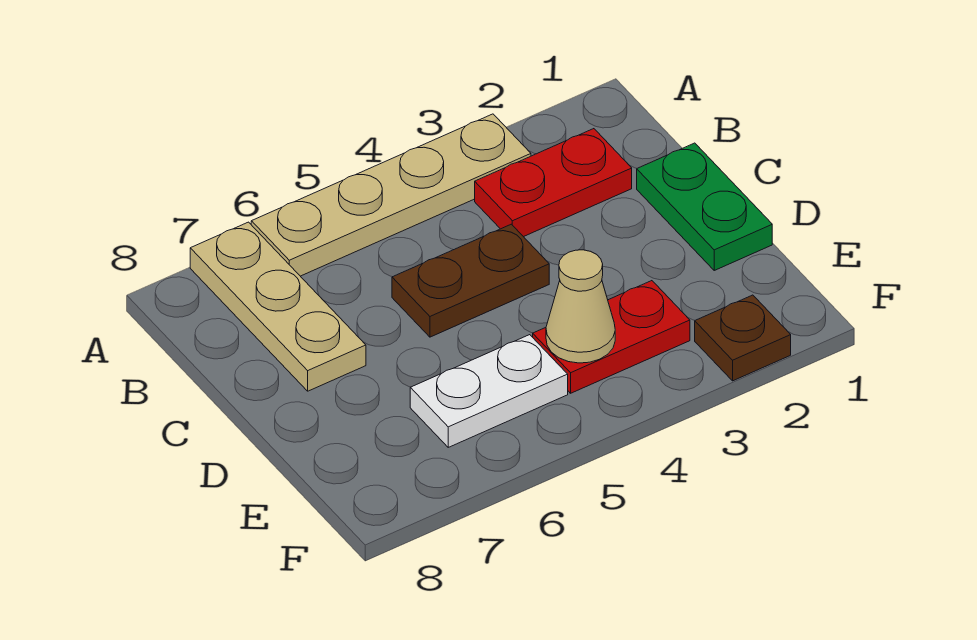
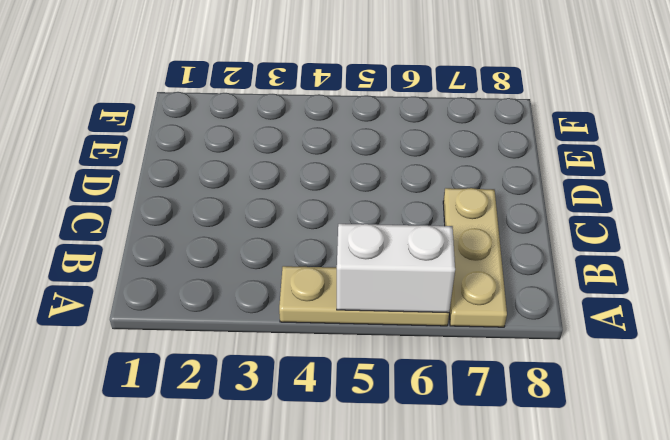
tan plate A4:A6 level 1 -> tan plate A3:A6 level 1
white brick A5:A6 level 2 -> none
none -> red plate B2:B3 level 1
none -> green plate C1:D1 level 1

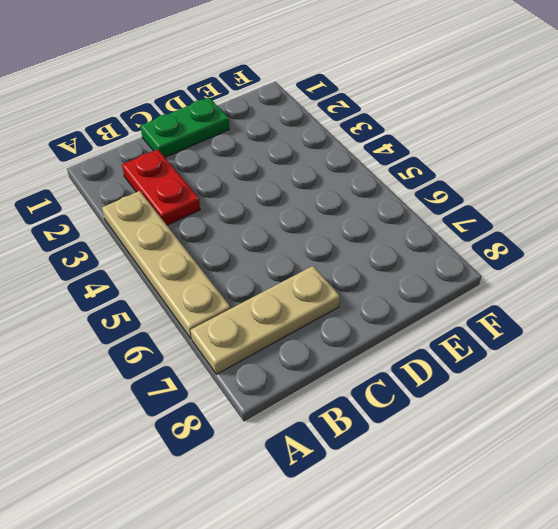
none -> brown plate C4:C5 level 1
none -> red plate E3:E4 level 1

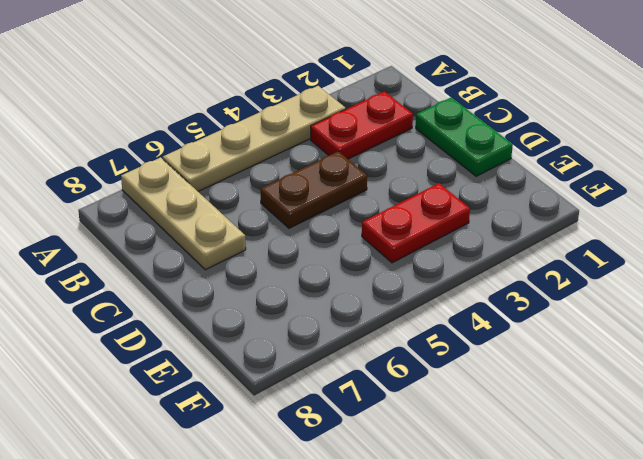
none -> white plate E5:E6 level 1
none -> brown plate F2 level 1

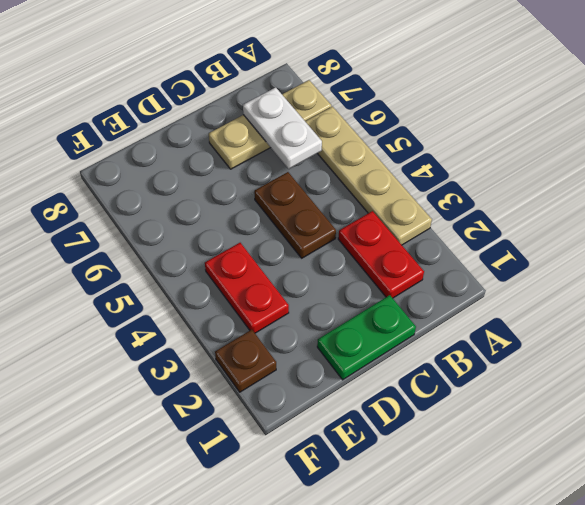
white plate B6:B7 level 2 -> white plate E5:E6 level 1
none -> tan cone E4 level 2

